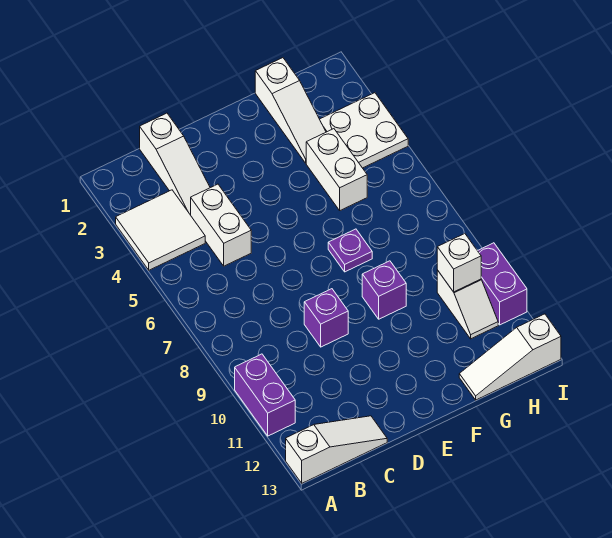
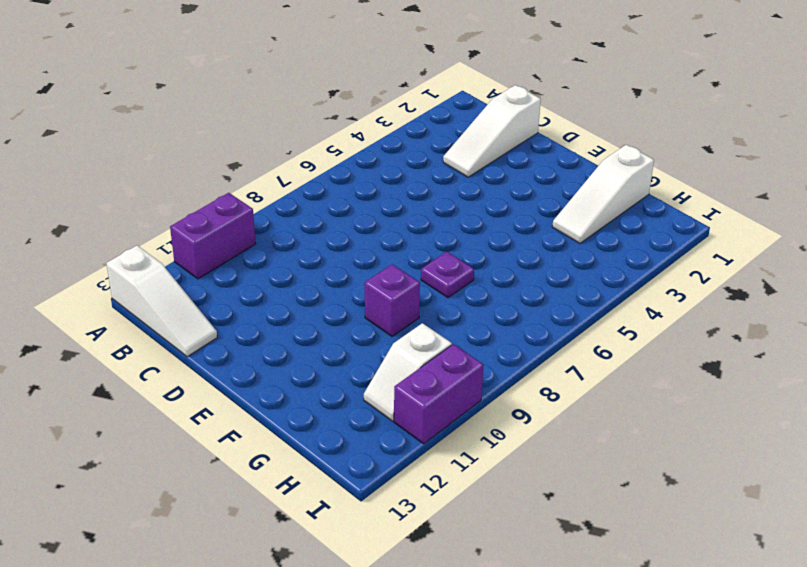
none -> white tile A3:B4 level 1
none -> white brick C4:C5 level 1
none -> purple brick D9 level 1

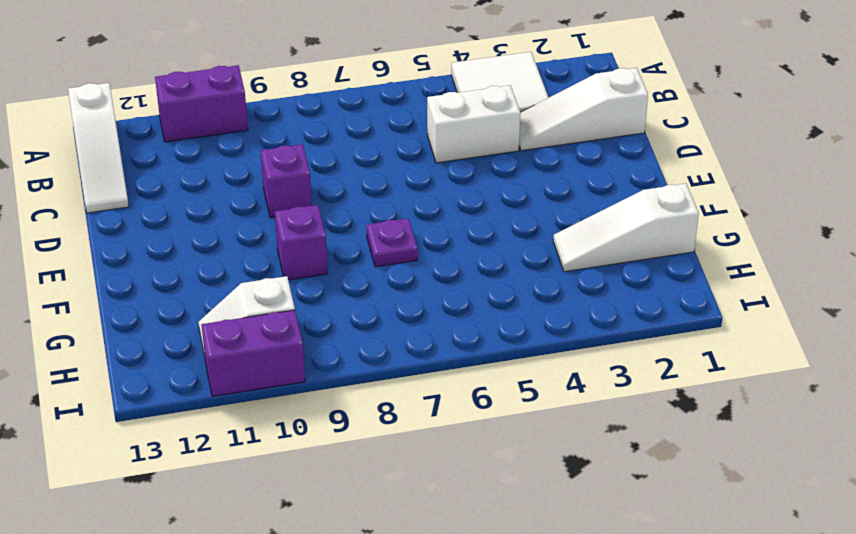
none -> white brick G4:G5 level 1
none -> white slope G13:I13 level 1 top I
none -> white plate H3:I4 level 1

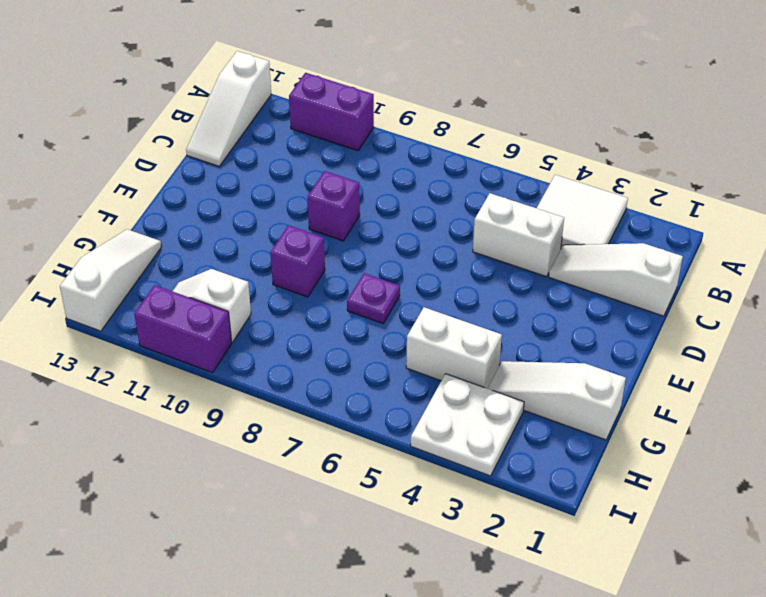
none -> white brick H10 level 2

